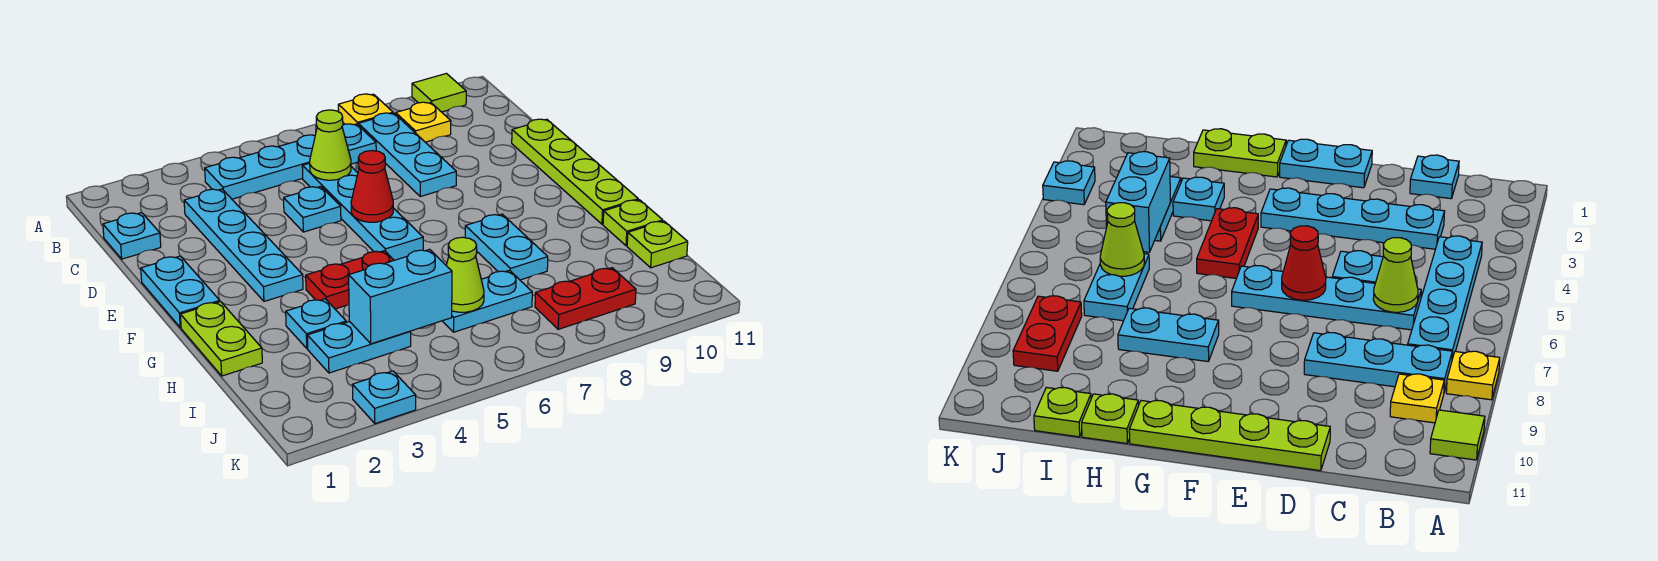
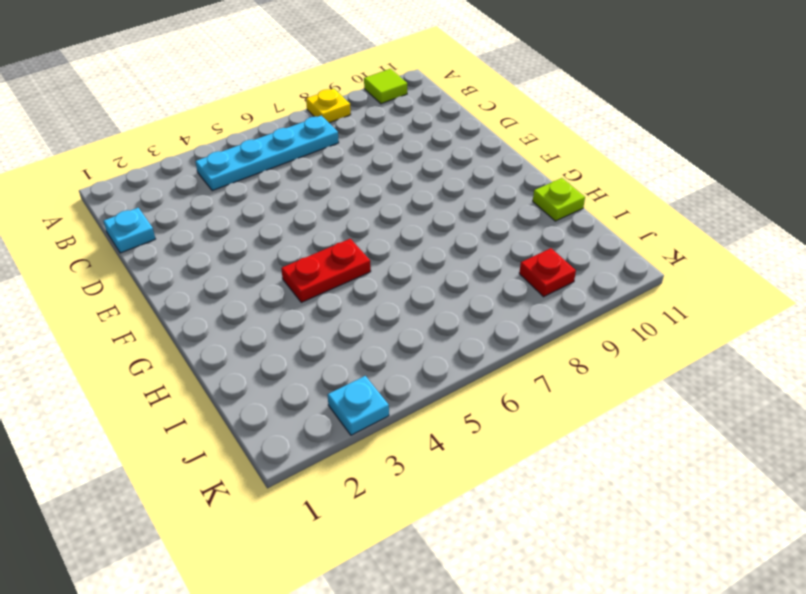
red plate J9 level 1 -> red plate J8:J9 level 1
none -> cyan plate B8:D8 level 1
none -> yellow plate B9 level 1
none -> cyan plate C3:F3 level 1

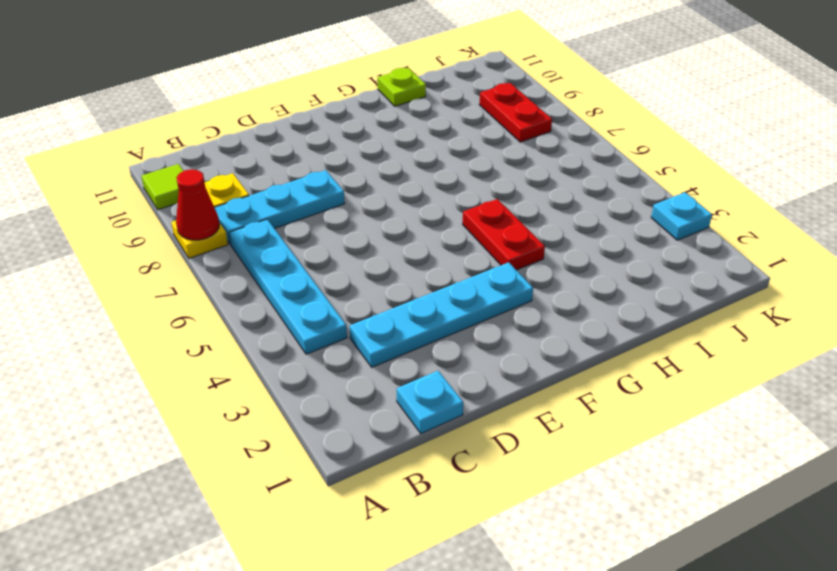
red cone A8 level 2 -> red cone E6 level 2
none -> cyan plate C6:F6 level 1
none -> cyan plate D5 level 1
none -> lime plate D11:G11 level 1

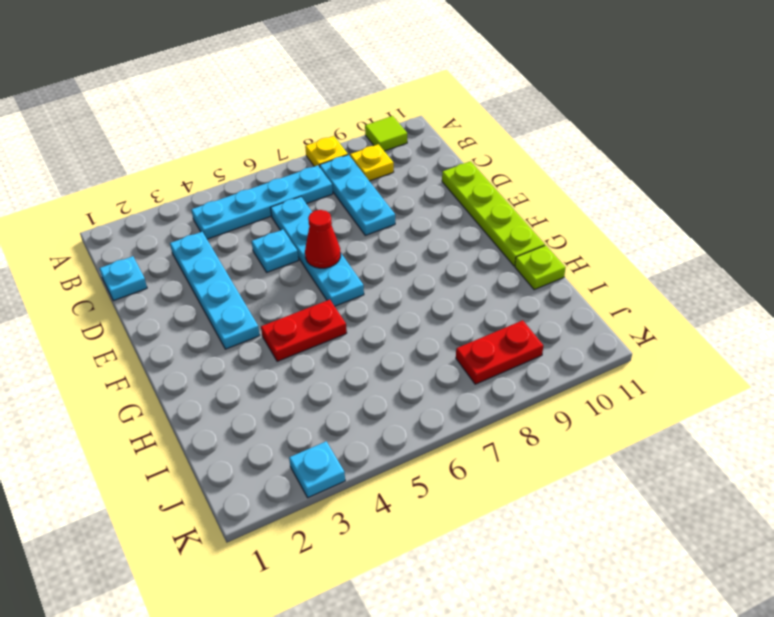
none -> cyan plate E1:F1 level 1
none -> lime plate G1:H1 level 1
none -> cyan plate G8:H8 level 1

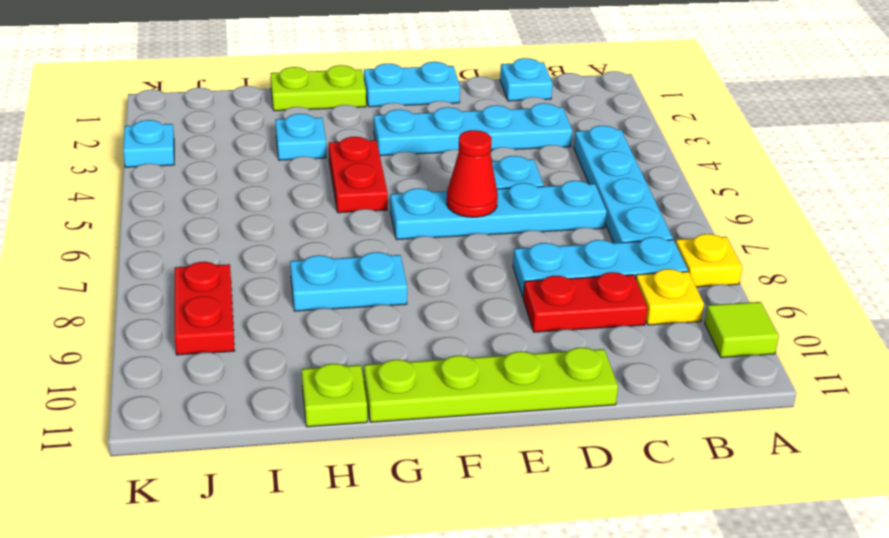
red plate C9:D9 level 1 -> none
none -> cyan plate I3:I4 level 1
none -> cyan plate I6:I7 level 1
none -> lime plate I11 level 1

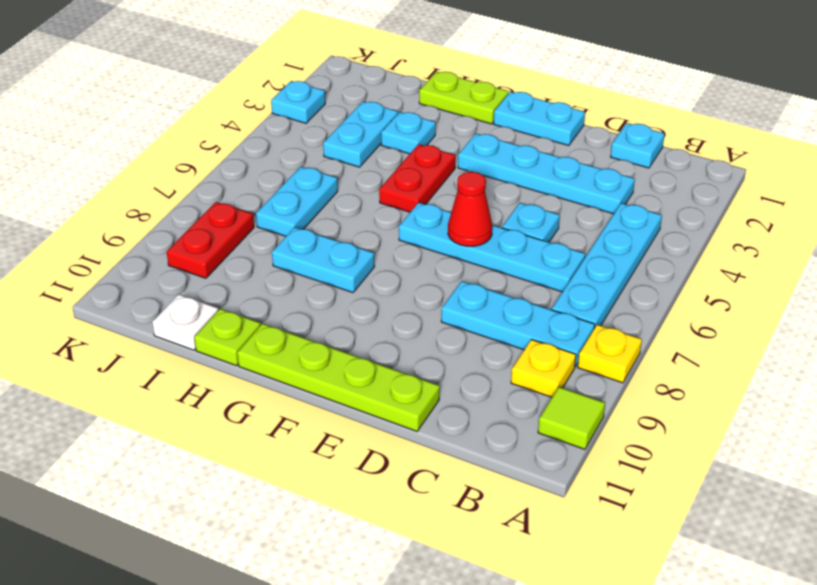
white plate I11 level 1 -> lime plate I11 level 1
none -> lime cone C6 level 2
none -> cyan brick I4:I5 level 2
none -> lime cone I6 level 2

